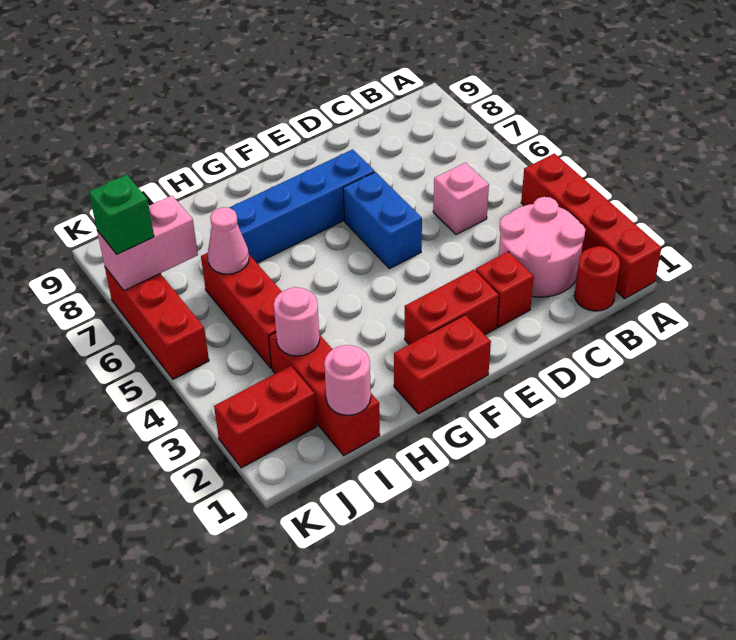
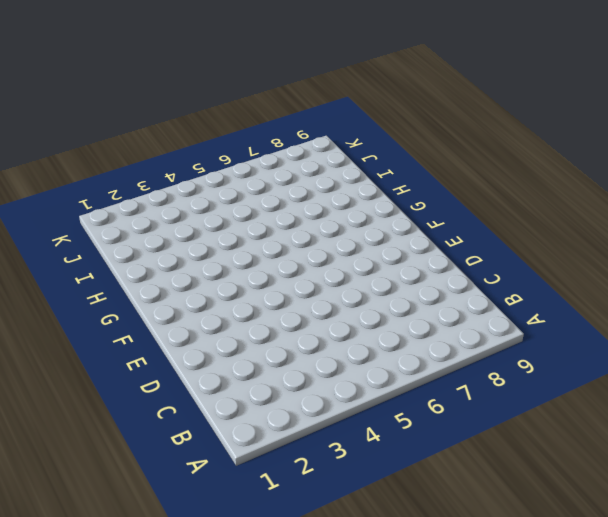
none -> red brick A1:A4 level 1
none -> red round brick B1 level 1
none -> pink round brick B2:C3 level 1

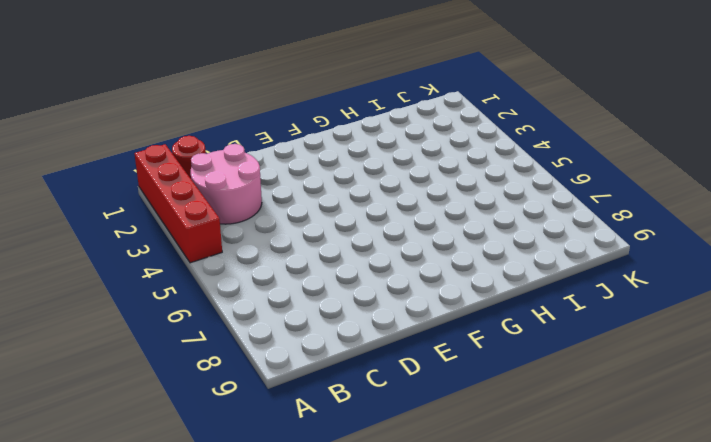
none -> pink brick C5 level 1
none -> red brick D2 level 1
none -> red brick E2:F2 level 1

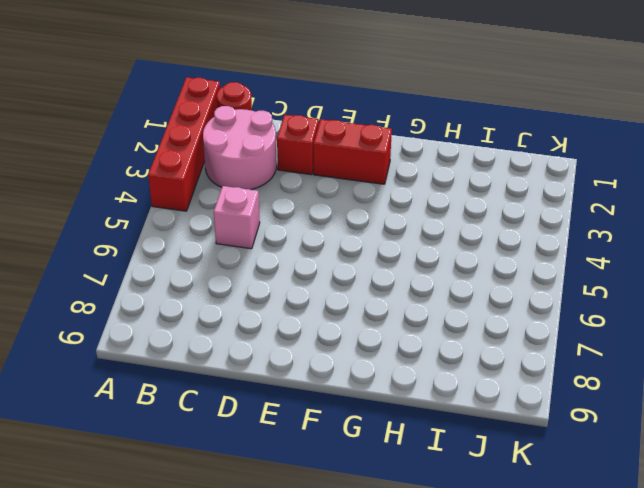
none -> blue brick E5:E6 level 1
none -> blue brick E7:H7 level 1
none -> red brick F1:G1 level 1

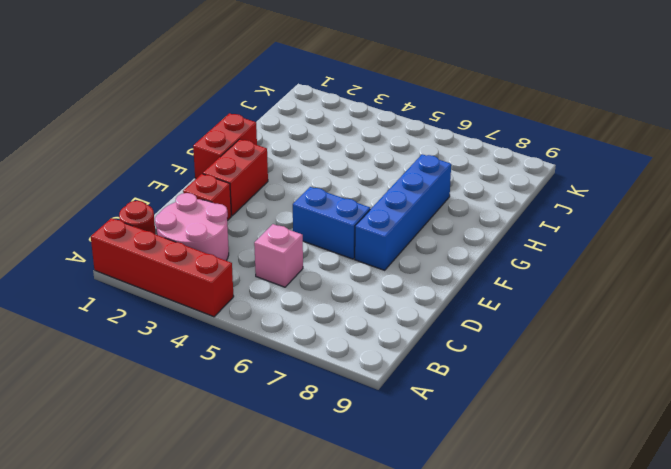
none -> red brick I1:I3 level 1
none -> red brick I4:I6 level 1
none -> red brick J2:K2 level 1

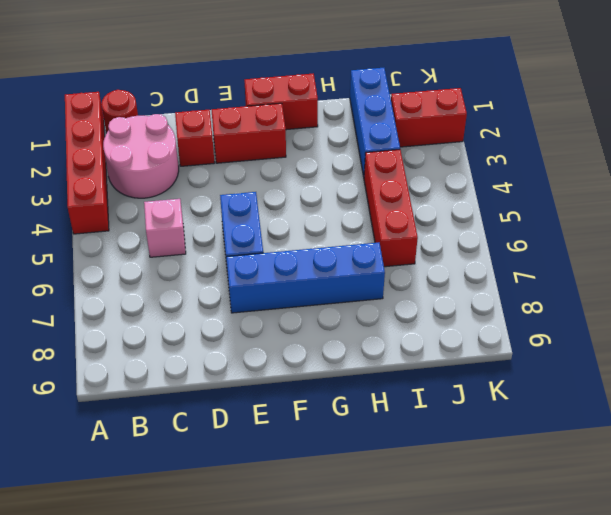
blue brick I1:I3 level 1 -> red brick I1:I3 level 1
none -> red brick K5:K7 level 1
none -> pink round brick I1 level 2
none -> pink round brick I3 level 2

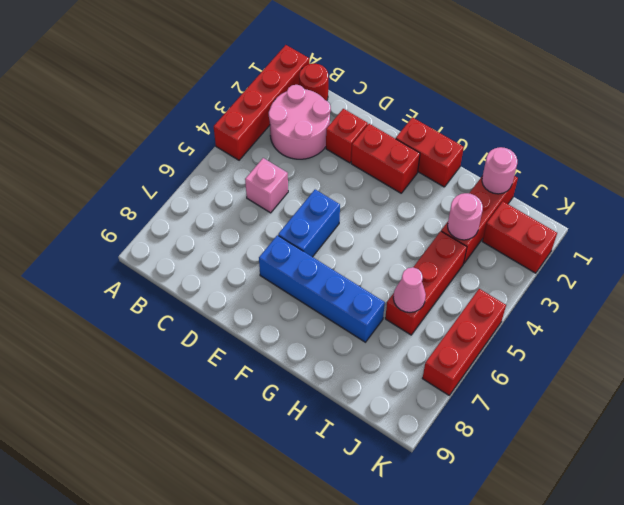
none -> pink brick J7:K7 level 2
none -> green brick K7 level 3

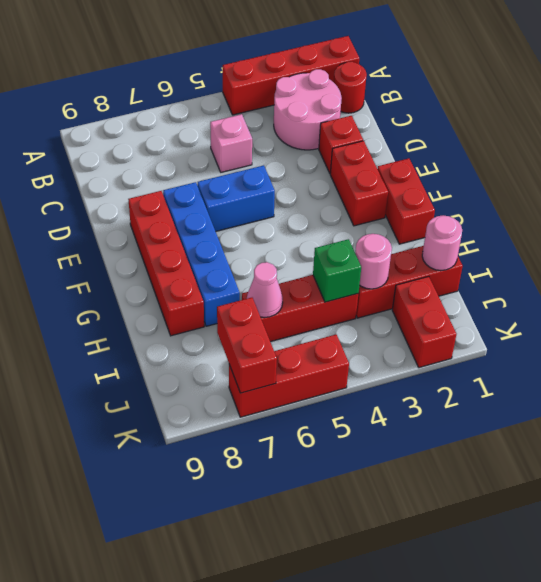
red brick E8:H8 level 1 -> none
green brick I4 level 2 -> green brick K7 level 3
red brick J7:K7 level 2 -> pink brick J7:K7 level 2

